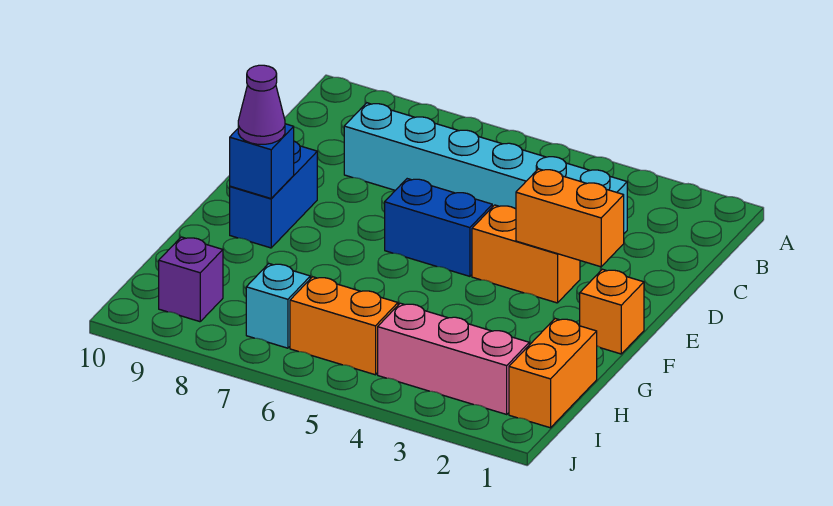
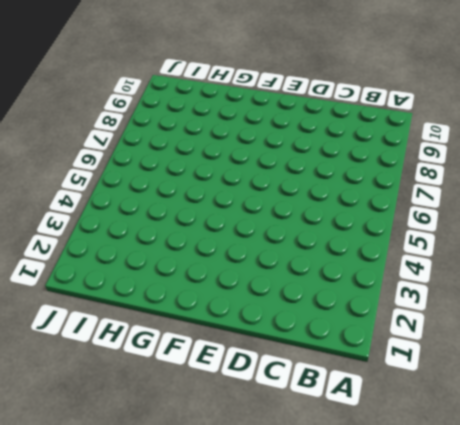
none -> cyan brick C3:C8 level 1
none -> orange brick E3:E4 level 1
none -> blue brick E5:E6 level 1

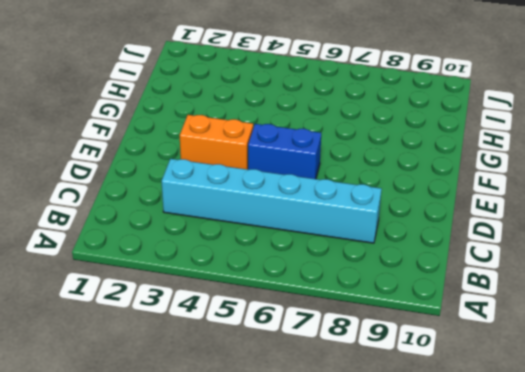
none -> blue brick E9:F9 level 1
none -> orange brick F1 level 1
none -> orange brick H1:I1 level 1

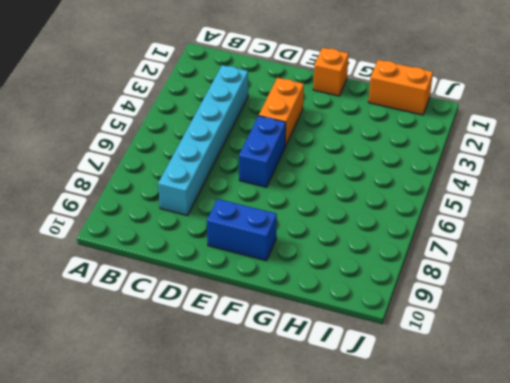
none -> pink brick I2:I4 level 1
none -> orange brick I5:I6 level 1
none -> cyan brick I7 level 1

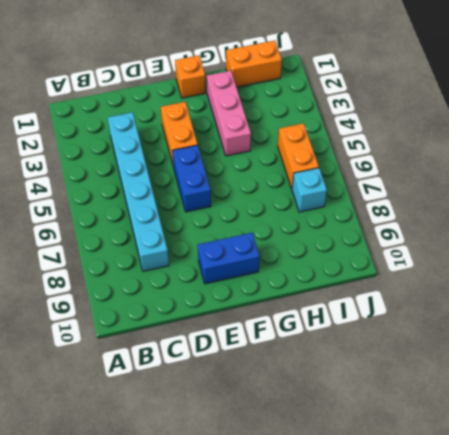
pink brick G2:G4 level 1 -> pink brick I2:I4 level 1
none -> purple brick I9 level 1
none -> orange brick E2:E3 level 2
none -> blue brick F9 level 2

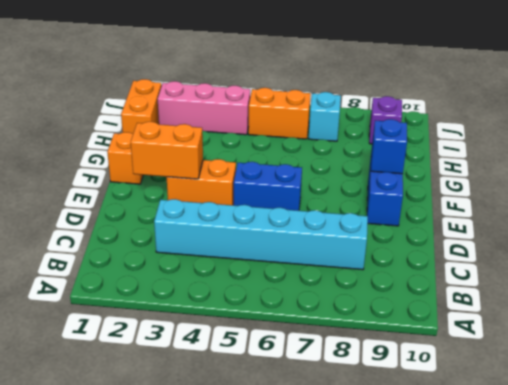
none -> purple cone F9 level 3

